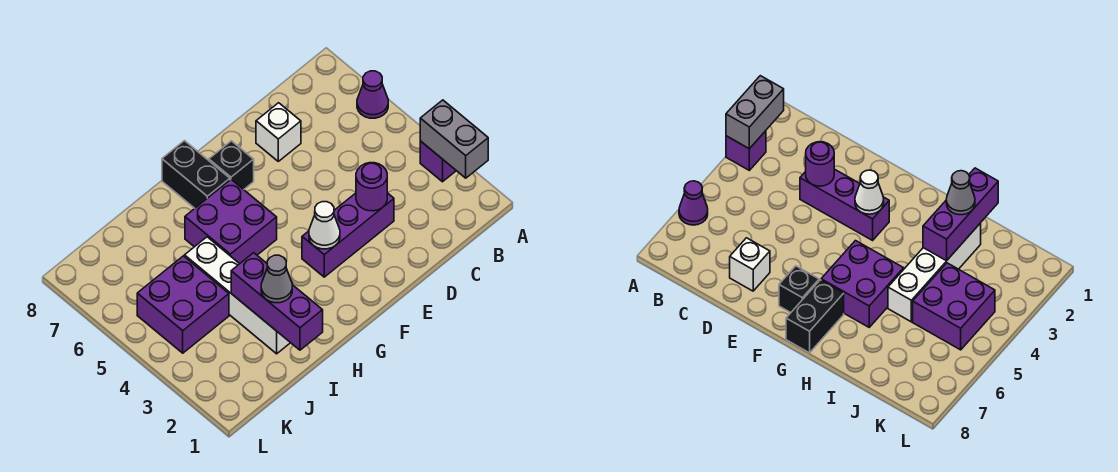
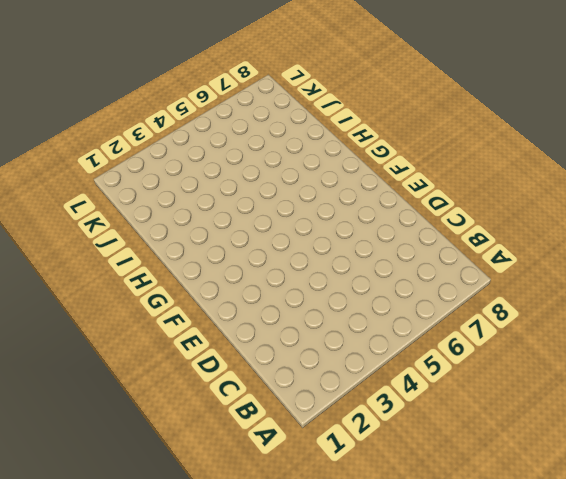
none -> purple brick A3 level 1
none -> purple cone A6 level 1
none -> purple brick D3:F3 level 1

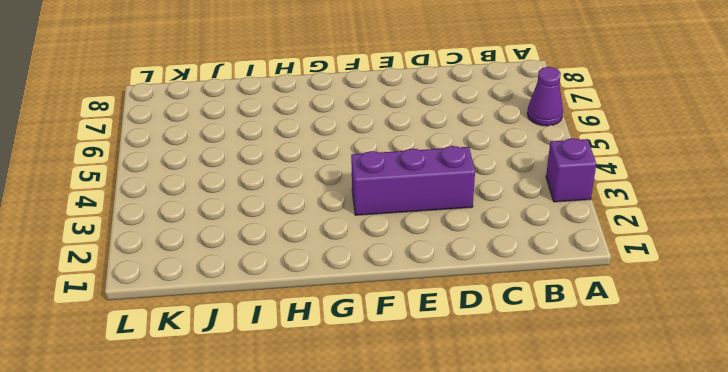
none -> white brick D7 level 1
none -> black brick F7 level 1
none -> purple brick G5:H6 level 1

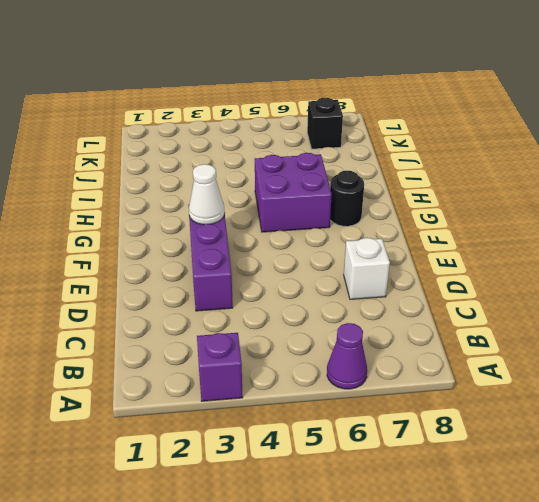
black round brick G7 level 1 -> black brick G7:G8 level 1
black brick K7 level 1 -> black brick F7 level 1
none -> white brick I2:I5 level 1
none -> purple brick J4:K5 level 1
none -> grey brick A2:A3 level 2

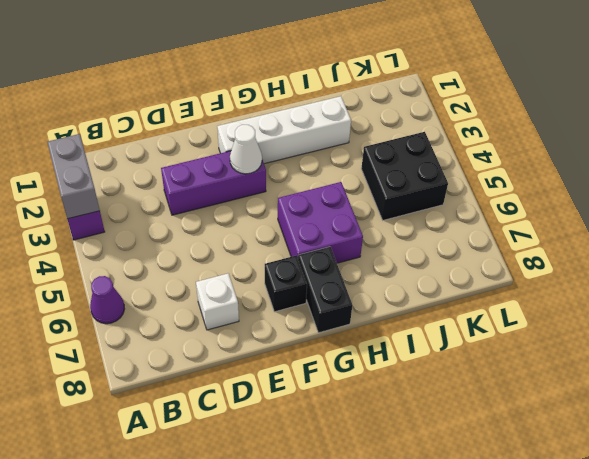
white brick F2:I2 level 1 -> white brick I2:I5 level 1
black brick J4:K5 level 1 -> purple brick J4:K5 level 1
none -> purple round brick D3 level 2
none -> purple brick I1:I3 level 2
none -> grey cone I2 level 3

